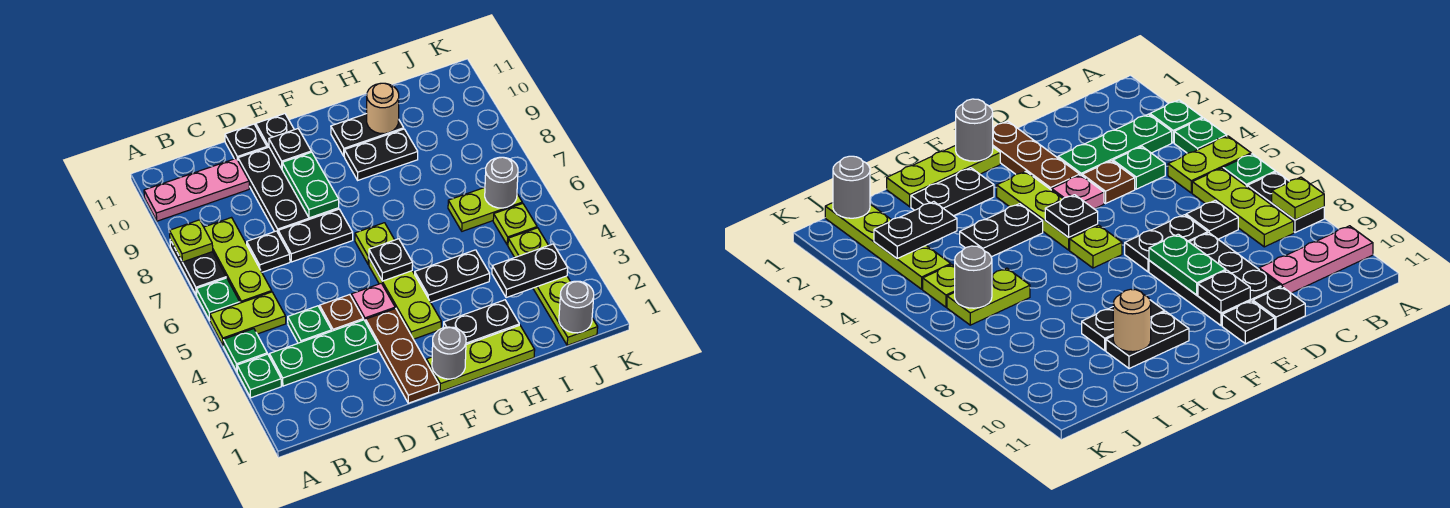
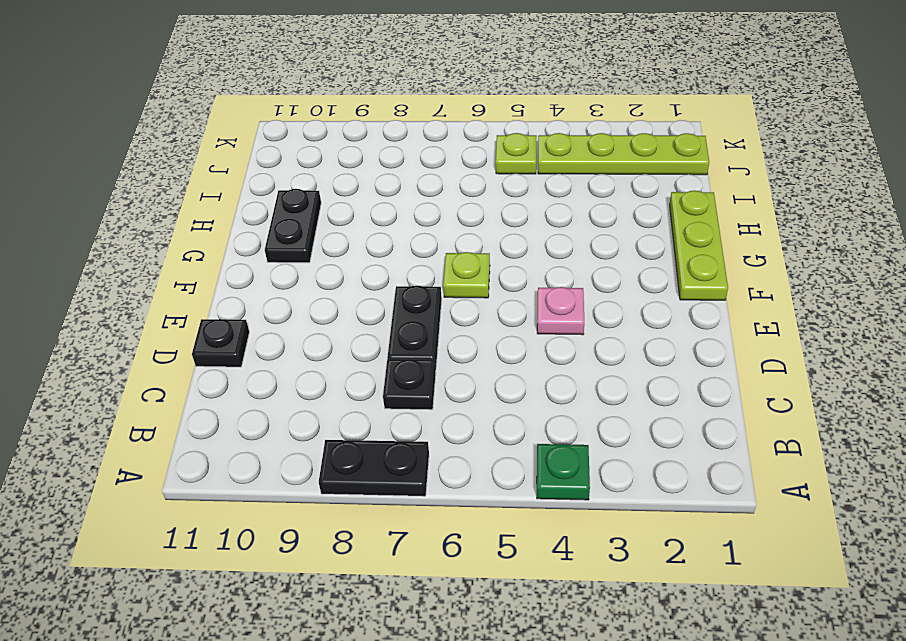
none -> green plate A3 level 1
none -> lime plate A5:B5 level 1
none -> green plate A6 level 1
none -> pink plate A10:C10 level 1

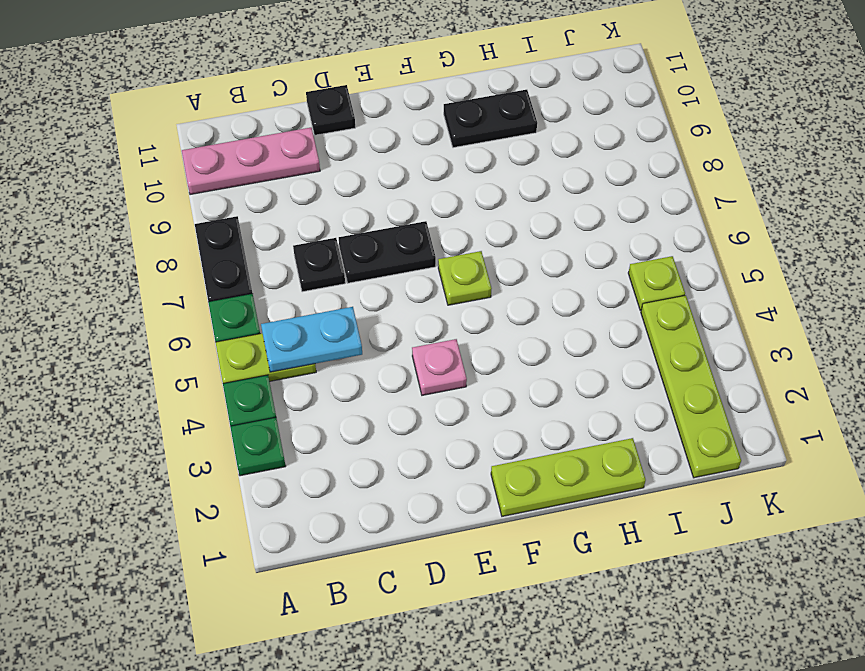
cyan plate B5:C5 level 2 -> none
none -> green plate B3:D3 level 1
none -> lime plate B6:B8 level 1
none -> green plate C4 level 1
none -> brown plate D4 level 1

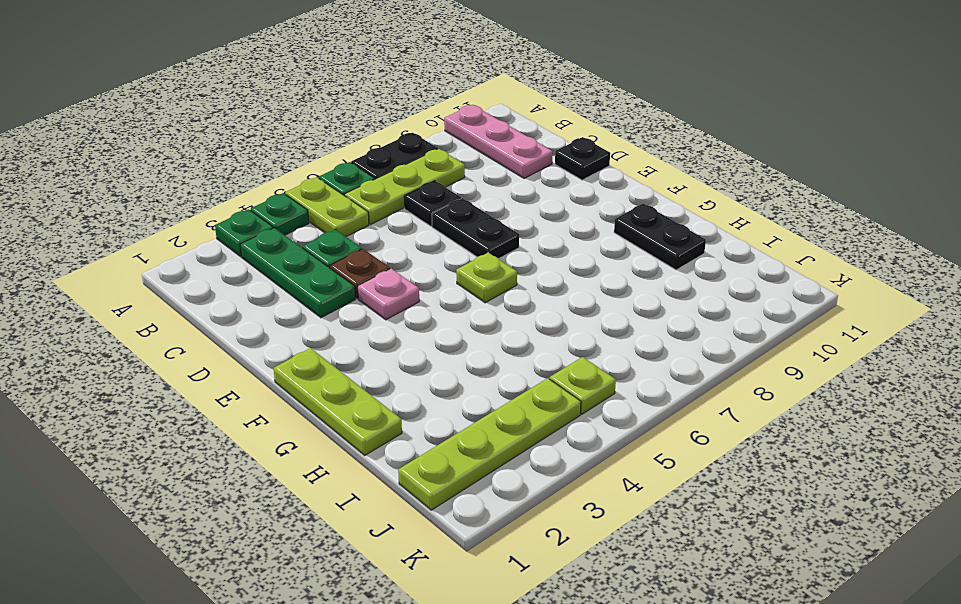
none -> black plate D8:E10 level 1
none -> brown plate E1:E3 level 1
none -> black plate E11 level 1
none -> lime plate F3:F5 level 1

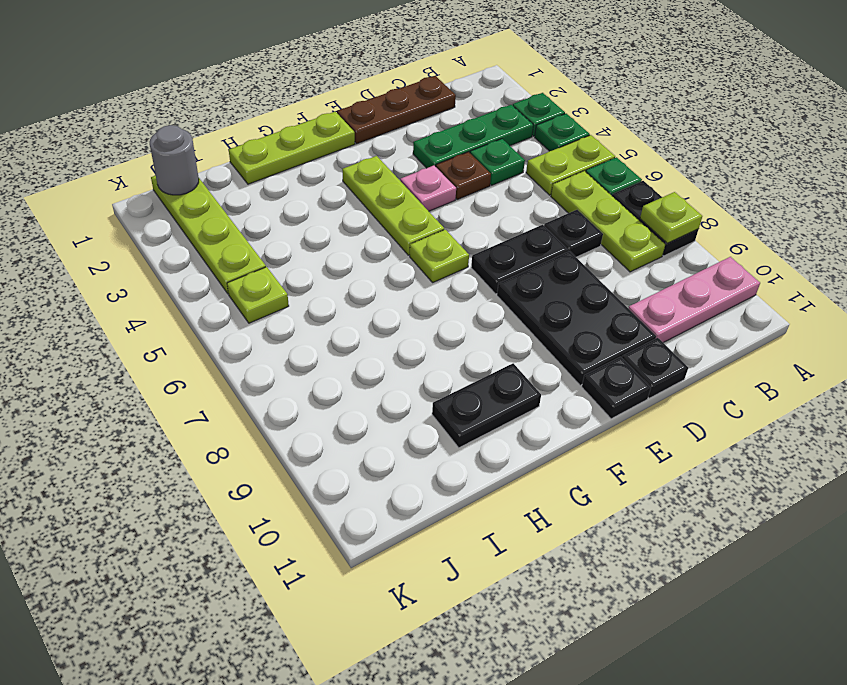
brown plate C1:E1 level 1 -> brown plate E1:E3 level 1
none -> black plate G2:H2 level 1
none -> black plate G4:H4 level 1
none -> black plate G9:H9 level 1
none -> lime plate I6:J6 level 1

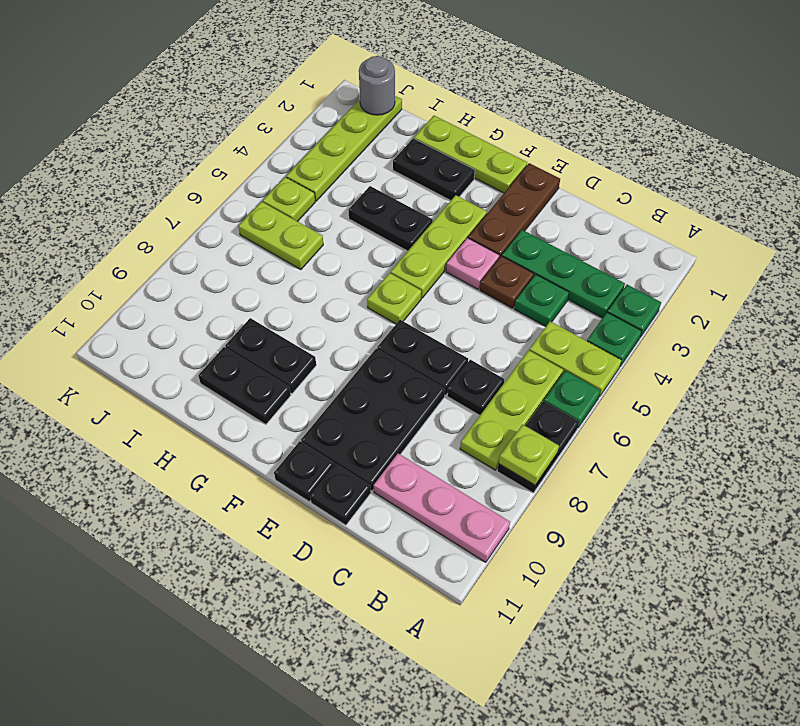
none -> green plate E8:E9 level 2
none -> black plate E10 level 2
none -> grey round brick F1 level 2
none -> black plate F5 level 2

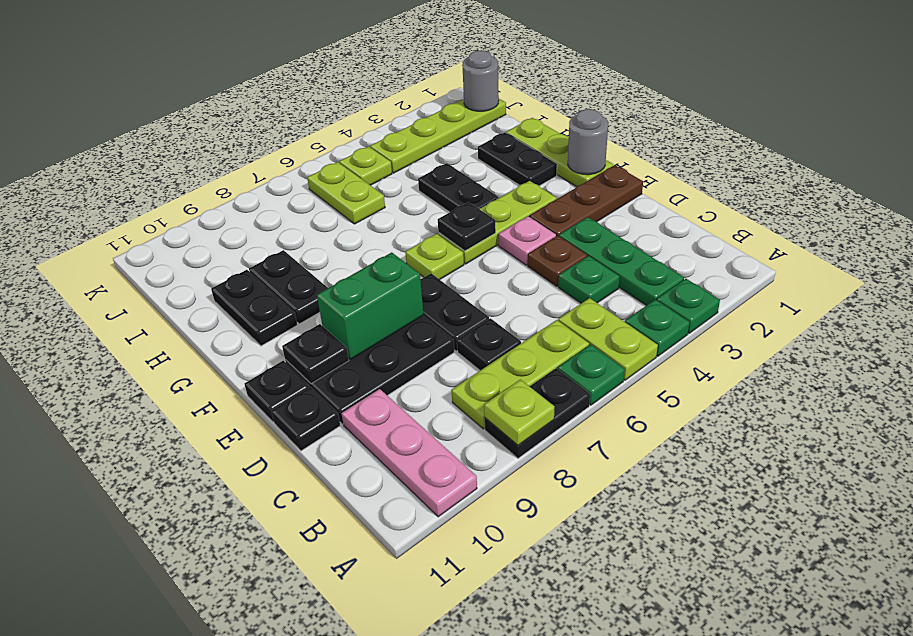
green brick E8:E9 level 2 -> green plate E8:E9 level 2
none -> tan round brick H10 level 2
none -> black plate I3:J3 level 2
none -> grey round brick J6 level 2

